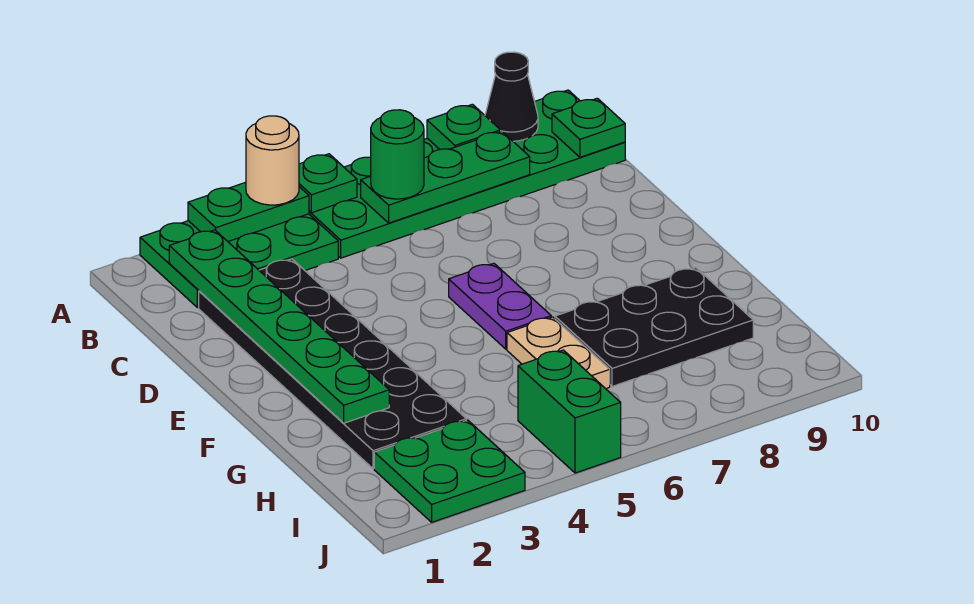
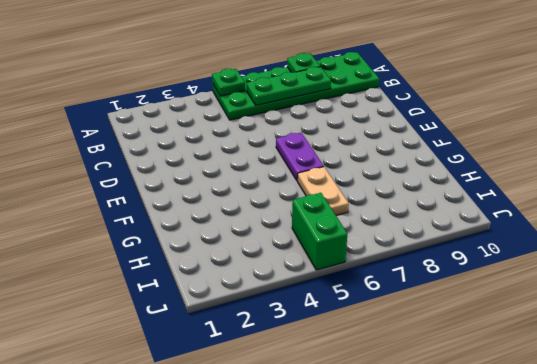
none -> green plate A2:B4 level 1
none -> black plate C2:H3 level 1
none -> black plate G7:H9 level 1

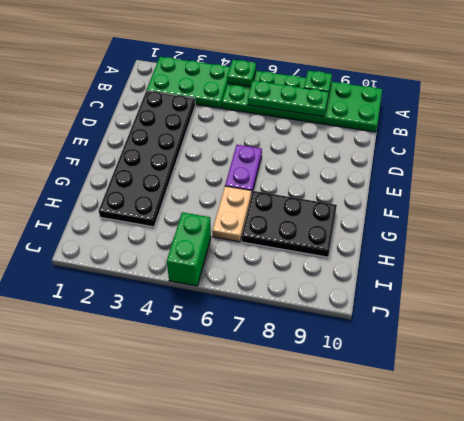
none -> green plate I2:J3 level 1
none -> green plate A3:A4 level 2
none -> black cone A9 level 2

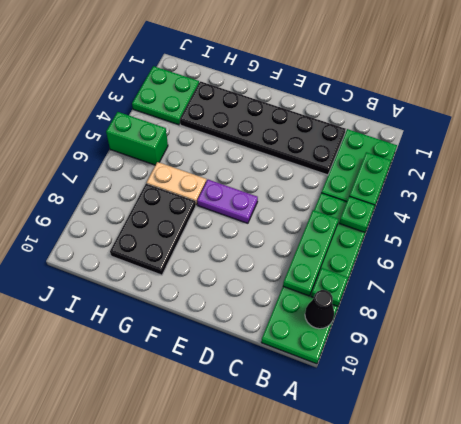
none -> green plate B2:G2 level 2
none -> green plate B10 level 2
none -> tan round brick A4 level 3

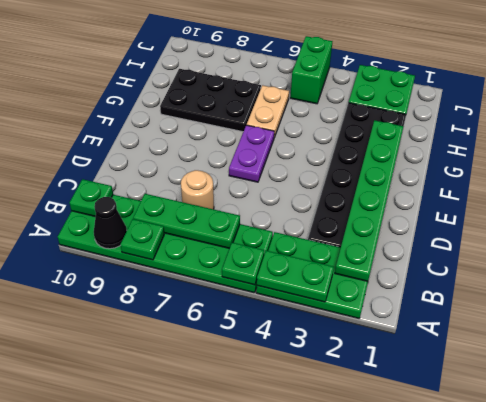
tan round brick C7 level 1 -> tan round brick A4 level 3
none -> green round brick B6 level 3

